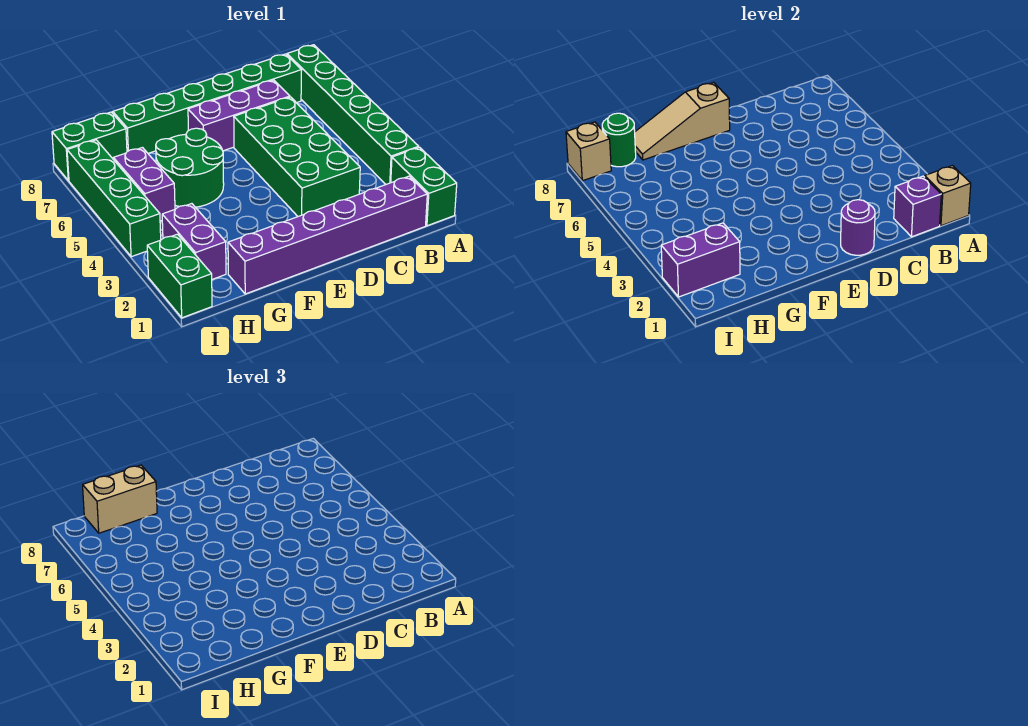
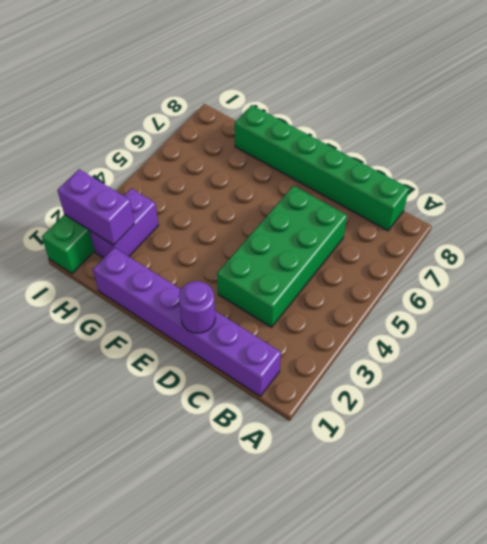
none -> green brick A1:A2 level 1
none -> green brick A3:A8 level 1
none -> purple brick C7:E7 level 1

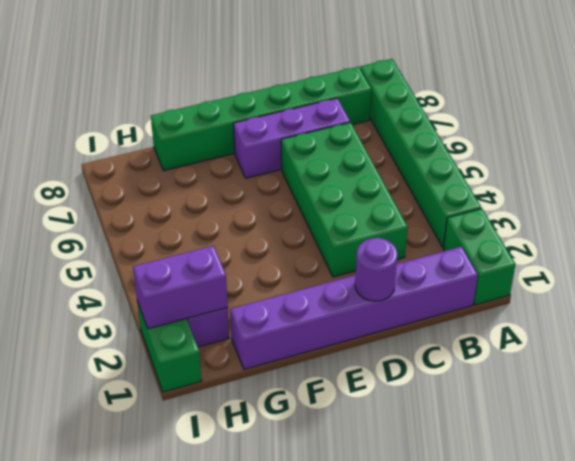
none -> green round brick F5:G6 level 1
none -> purple brick H5:H6 level 1
none -> green brick H8:I8 level 1

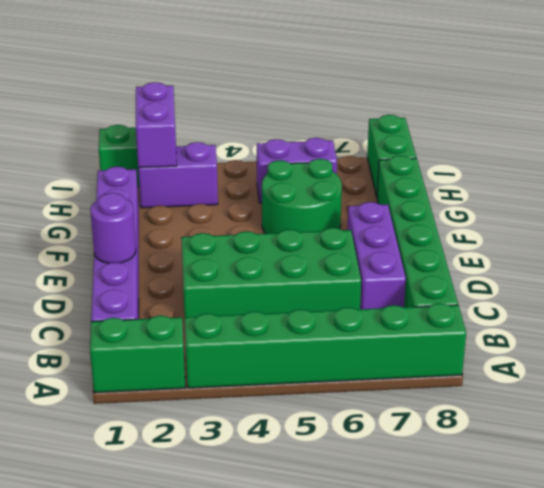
none -> green brick I4:I7 level 1
none -> tan brick A1 level 2
none -> purple brick B1 level 2

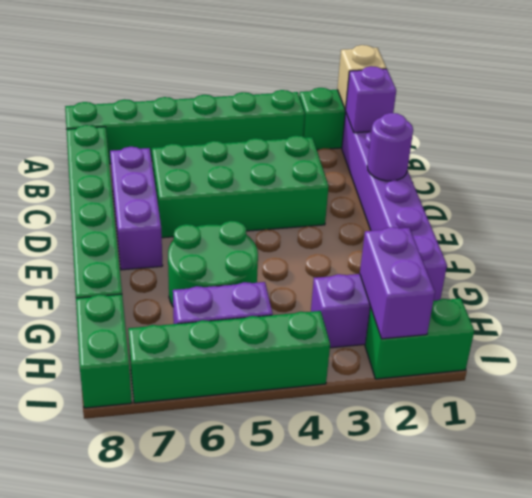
none -> tan slope E8:G8 level 2 top E
none -> green round brick H8 level 2
none -> tan brick I8 level 2

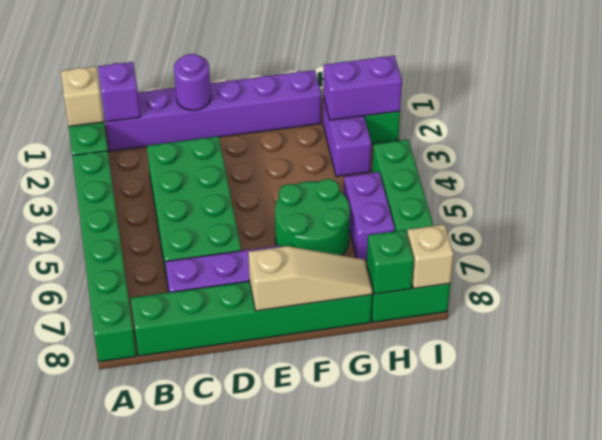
green brick H8 level 2 -> green round brick H8 level 2
none -> tan brick G8:H8 level 3

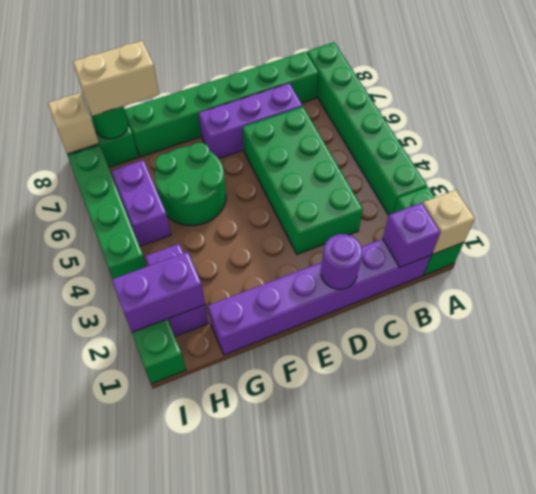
none -> tan slope E8:G8 level 2 top E

